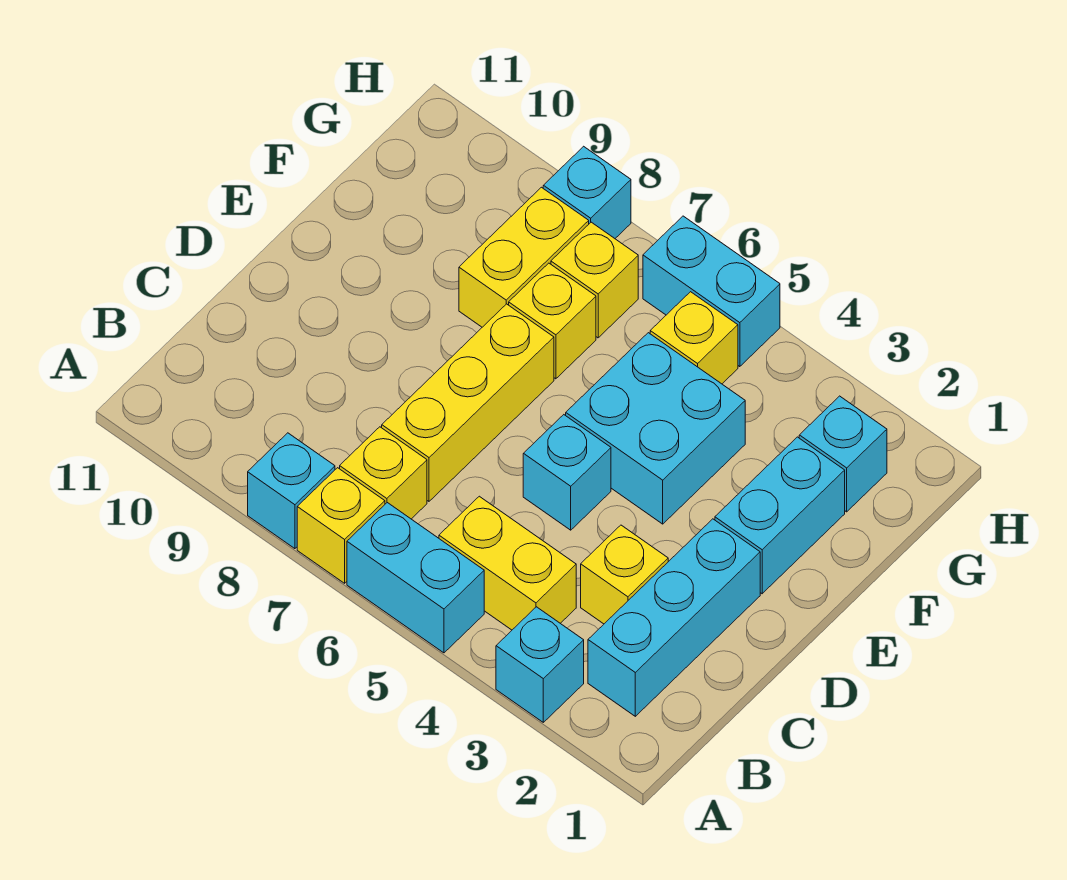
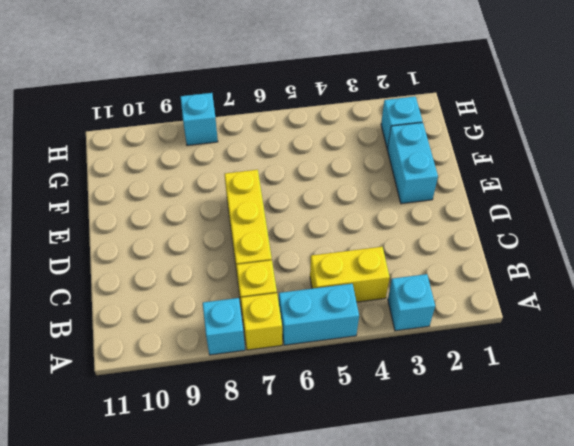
none -> cyan brick B2:D2 level 1
none -> yellow brick C3 level 1
none -> cyan brick D5 level 1

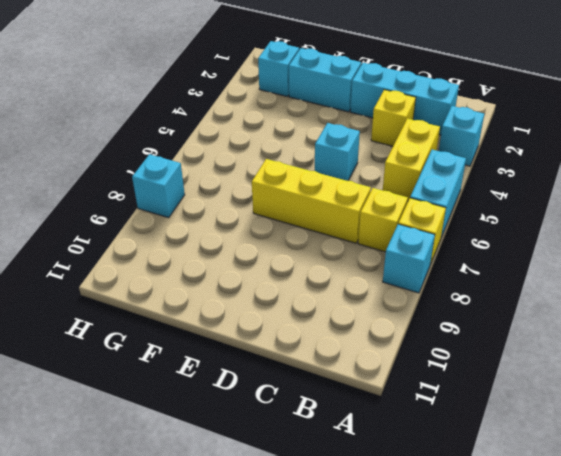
none -> cyan brick E4:F5 level 1
none -> yellow brick F7 level 1
none -> yellow brick F8:G8 level 1

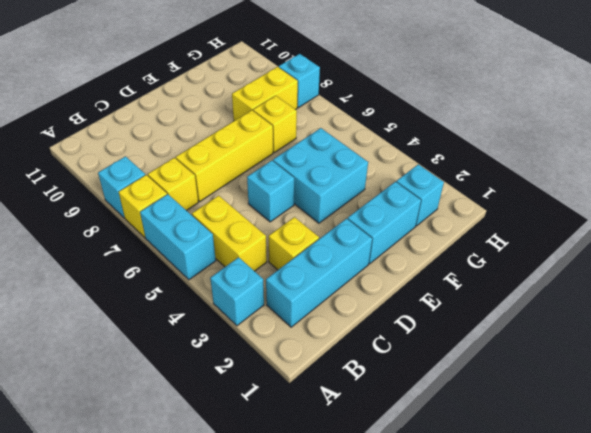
none -> yellow brick G5 level 1
none -> yellow brick G7 level 1
none -> cyan brick H5:H6 level 1

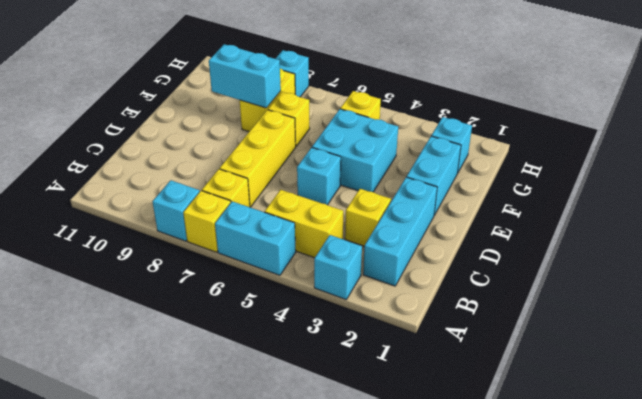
cyan brick F8:F9 level 2 -> cyan brick H5:H6 level 1
none -> yellow brick G7 level 1

